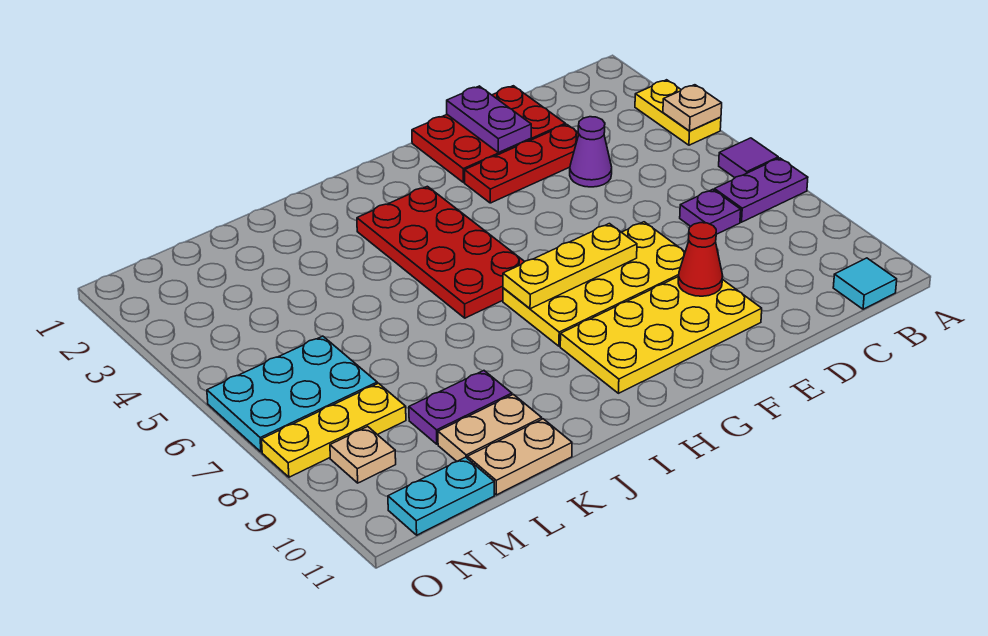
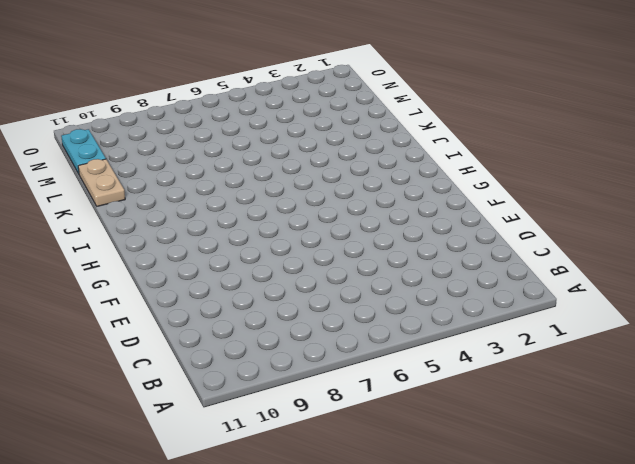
none -> yellow plate A3:A4 level 1
none -> purple tile A6 level 1
none -> purple plate A7:B7 level 1

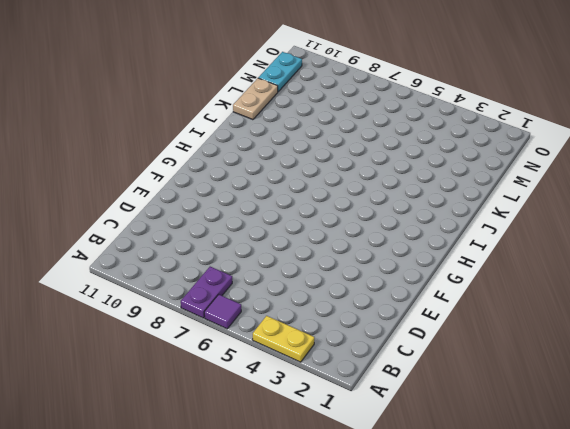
none -> cyan tile B11 level 1
none -> purple plate C7 level 1
none -> red plate D1:F2 level 1

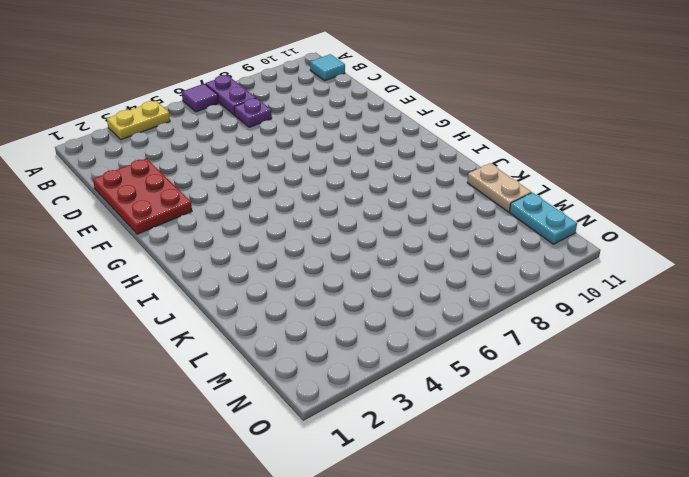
none -> red plate D3:F3 level 1
none -> purple cone D4 level 1
none -> yellow plate E7:H8 level 1

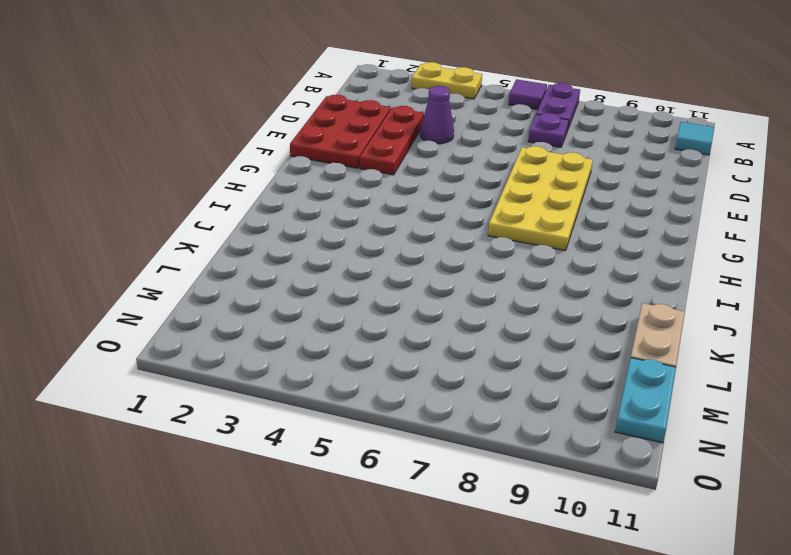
none -> yellow plate E9:H10 level 1
none -> red plate H3:I6 level 1
none -> purple plate K9:L9 level 1

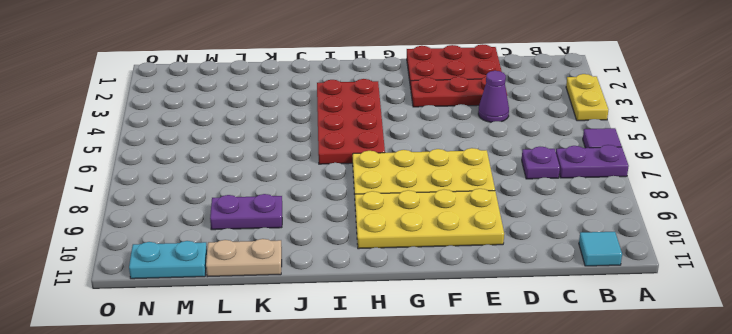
none -> tan plate K10:L10 level 1
none -> cyan plate M6:O7 level 1
none -> yellow plate M8:O8 level 1

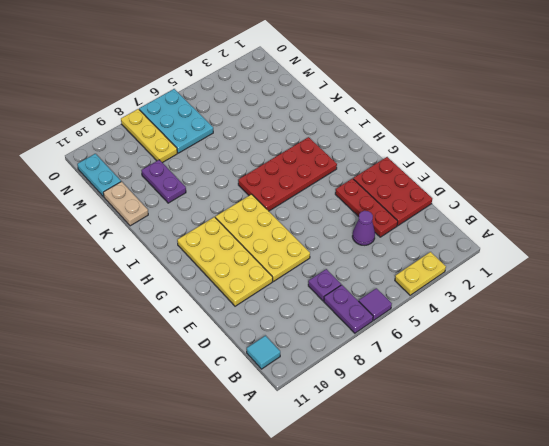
none -> tan plate K10:L10 level 1
none -> tan plate N9 level 1
none -> tan plate A4 level 2

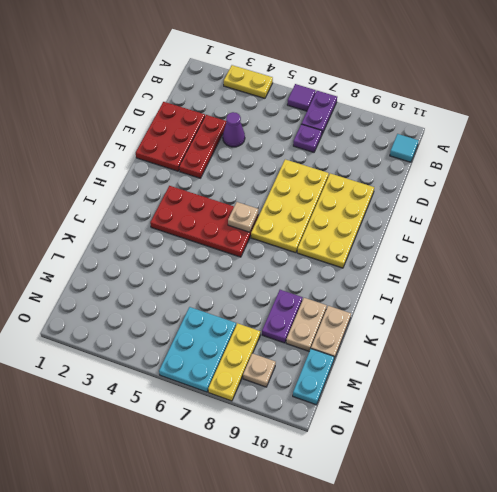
tan plate H6 level 2 -> tan plate A4 level 2
none -> purple plate E1:E2 level 2
none -> red cone E9 level 2
none -> yellow plate F7:H7 level 2

